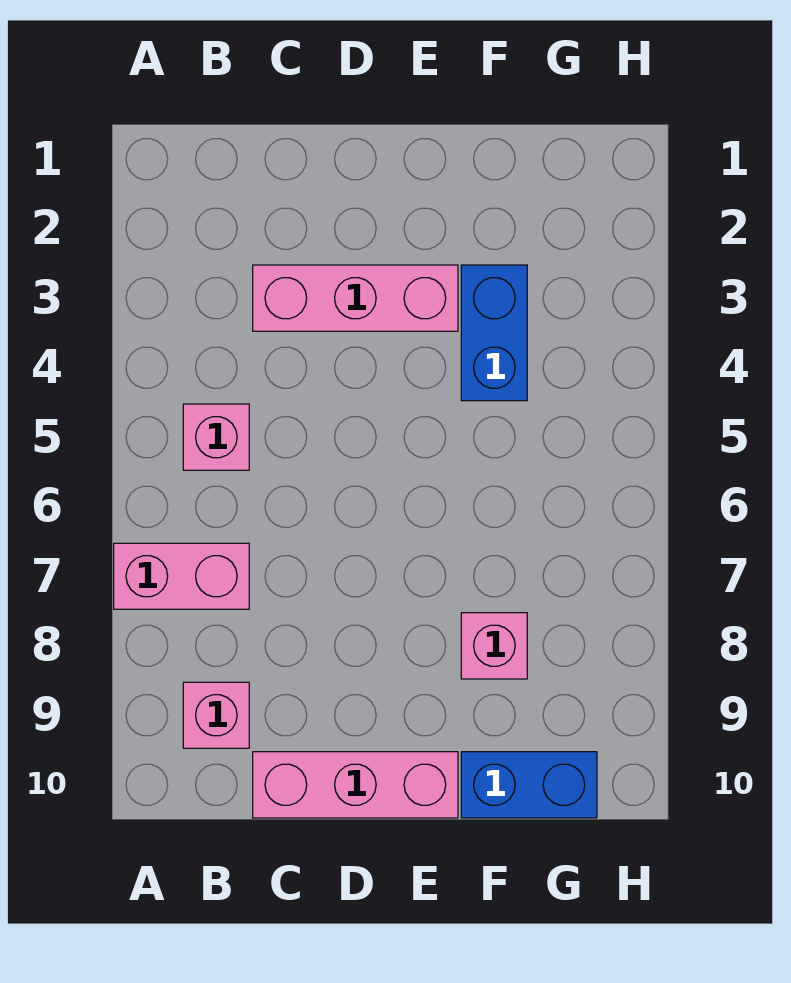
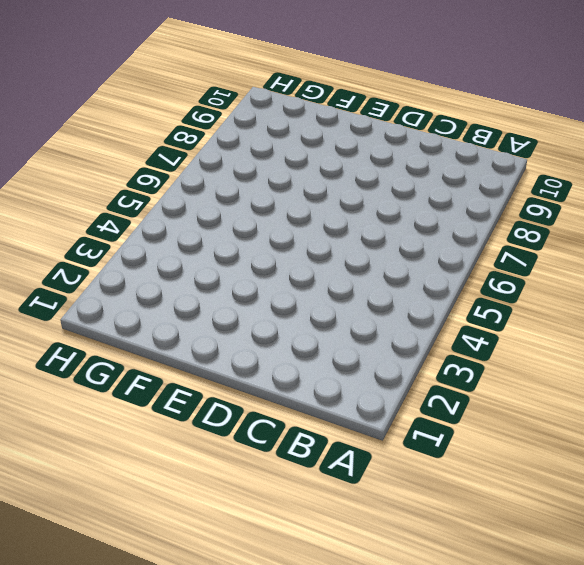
none -> pink brick A7:B7 level 1
none -> pink brick B5 level 1

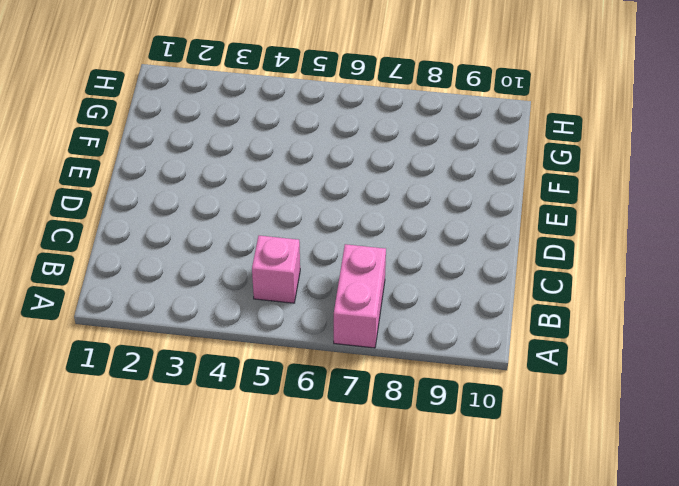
none -> pink brick B9 level 1
none -> pink brick C3:E3 level 1

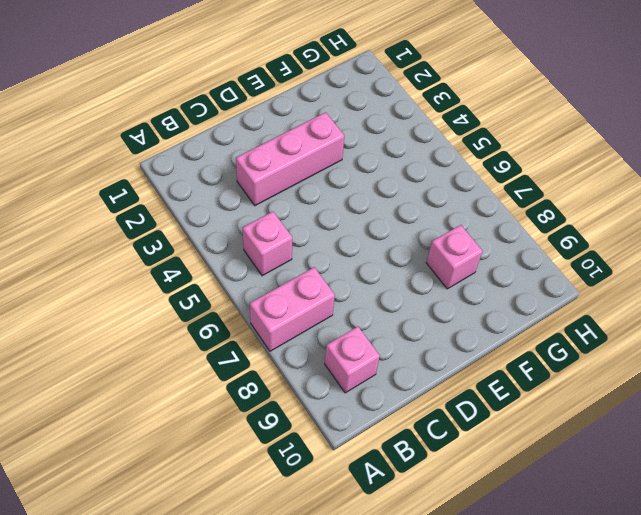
none -> pink brick C10:E10 level 1
none -> blue brick F3:F4 level 1

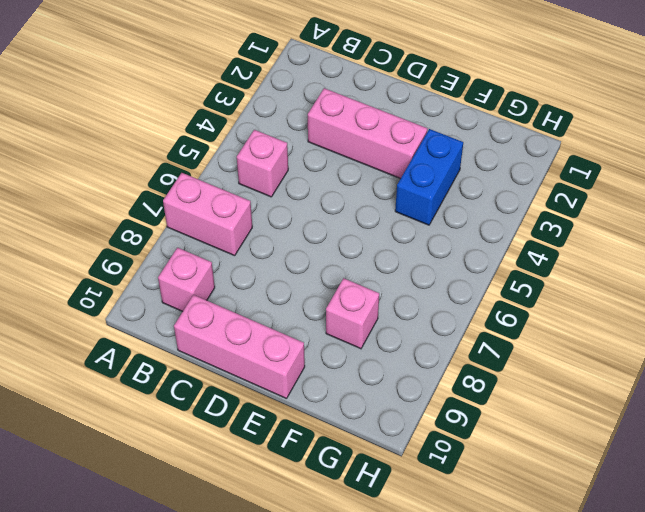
none -> blue brick F10:G10 level 1

